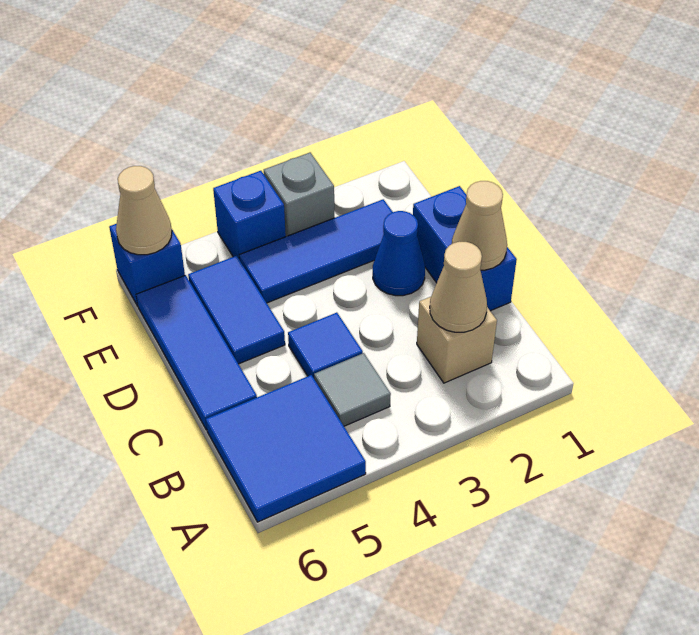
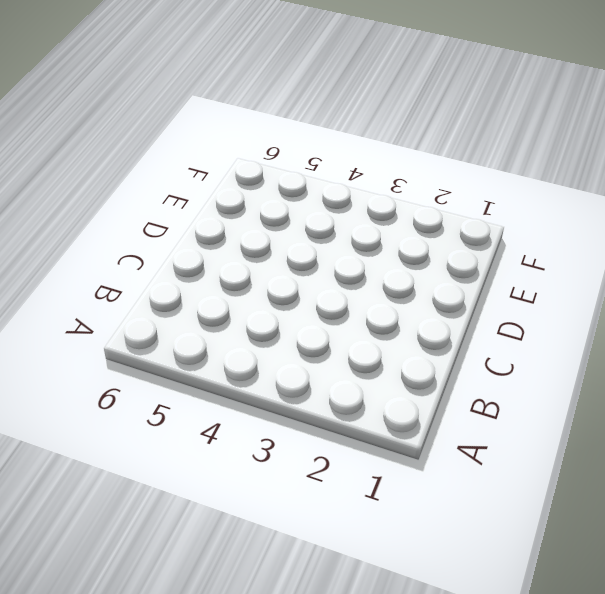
none -> blue tile A5:B6 level 1
none -> tan brick B2 level 1
none -> grey tile B4 level 1

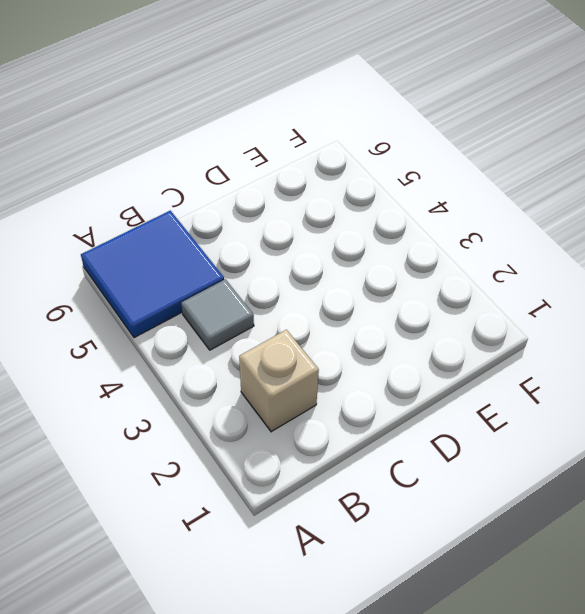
none -> blue brick C1:D1 level 1
none -> blue tile C4 level 1
none -> blue tile C6:E6 level 1

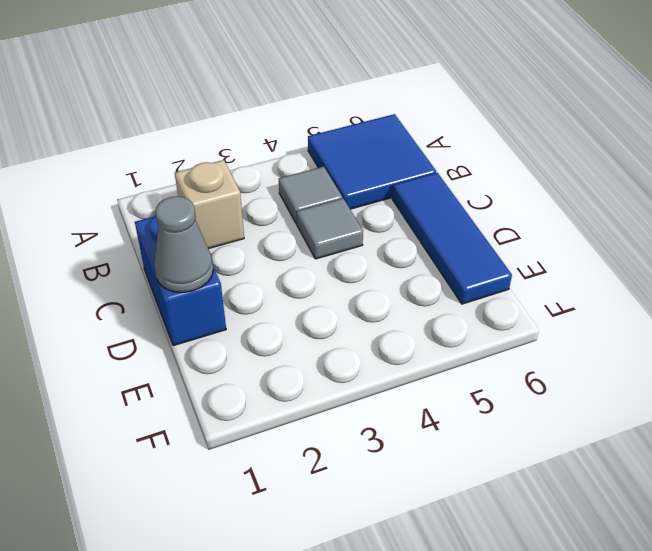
grey tile C4 level 1 -> blue tile C4 level 1
grey cone D1 level 2 -> none
none -> blue cone D2 level 1
none -> blue tile D5:E5 level 1
none -> blue tile E2:E4 level 1

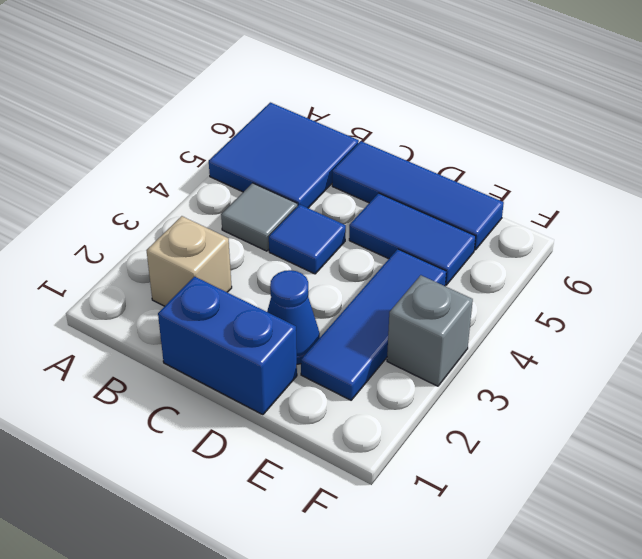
none -> blue brick F4 level 1
none -> blue brick F6 level 1
none -> tan cone B2 level 2

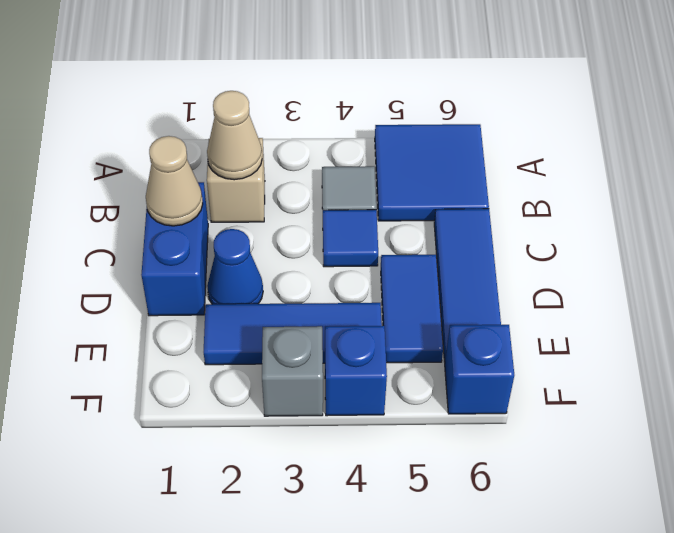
none -> tan cone F6 level 2

